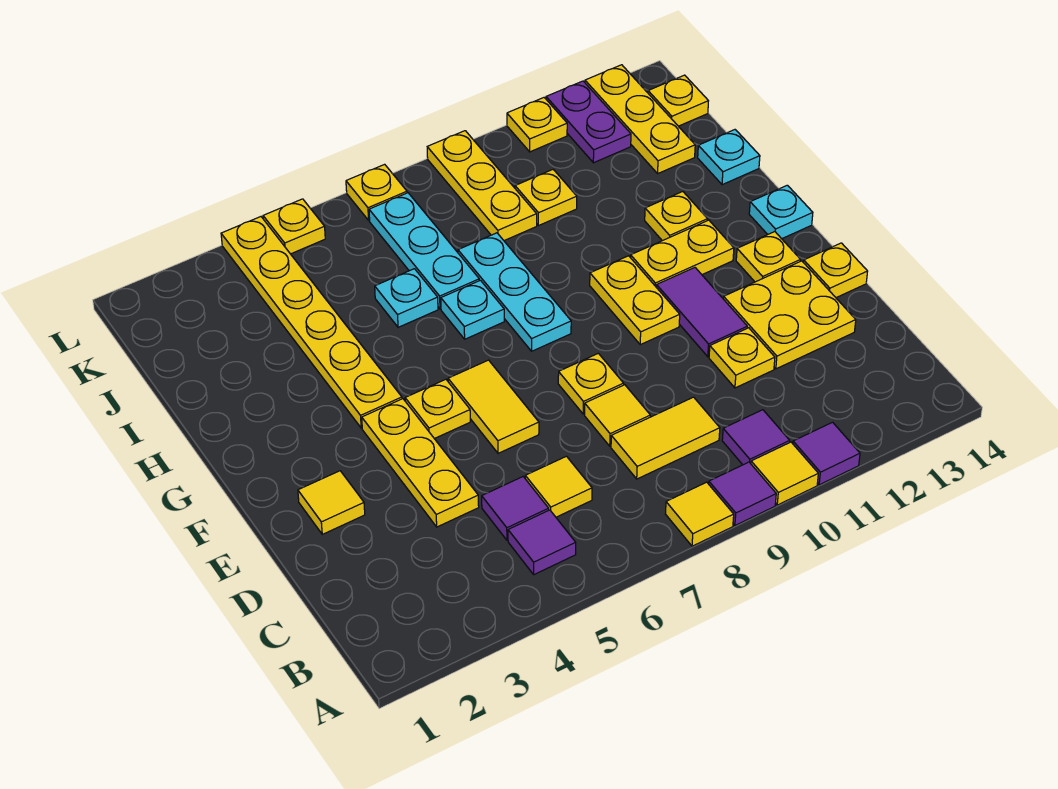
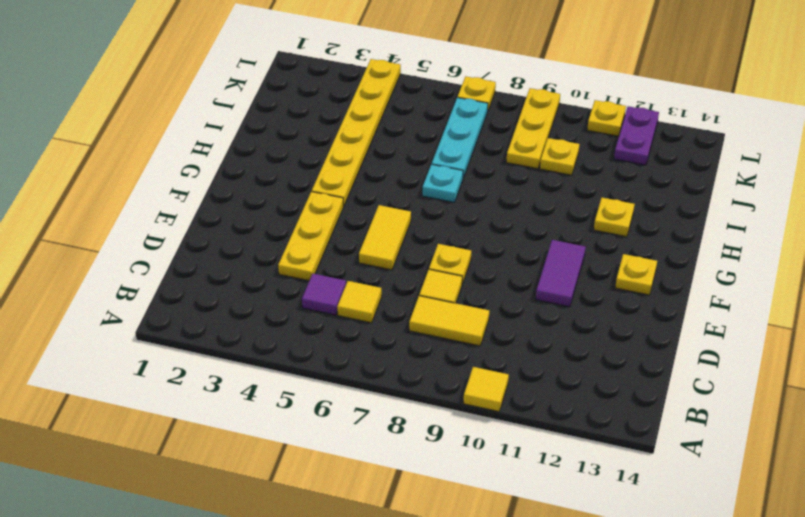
none -> yellow tile A8 level 1
none -> purple tile A9 level 1
none -> purple tile A11 level 1
none -> purple tile B5 level 1

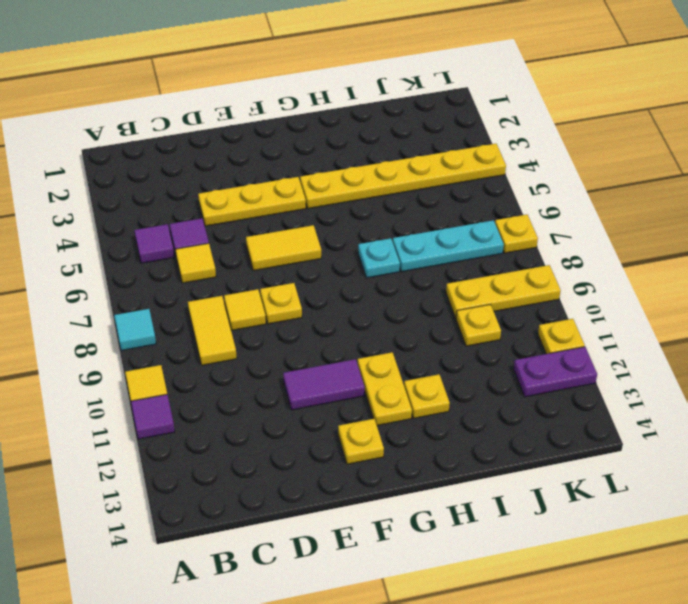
cyan tile A8 level 1 -> yellow tile A8 level 1
none -> purple tile A9 level 1
none -> purple tile B10 level 1
none -> yellow plate D11 level 1
none -> yellow plate D12:E13 level 1

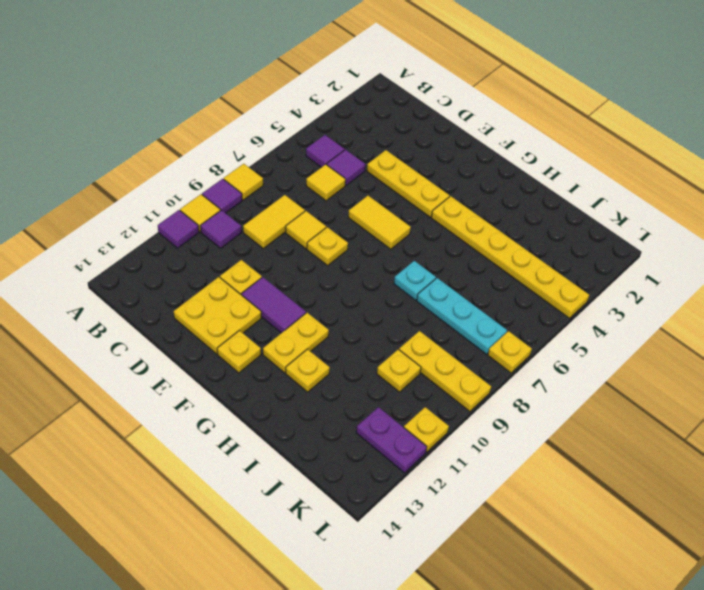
none -> yellow tile E2 level 1
none -> yellow plate E14 level 1
none -> yellow plate F5 level 1
none -> yellow plate F10:G10 level 1

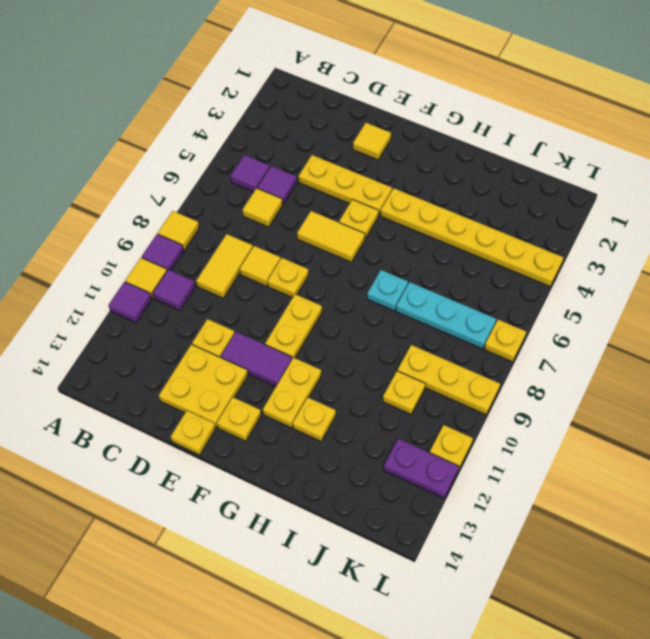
yellow plate F9:F10 level 1 -> yellow plate F10:G10 level 1
none -> cyan plate G8:I8 level 1
none -> cyan plate G14 level 1
none -> cyan plate I6 level 1
none -> cyan plate I14 level 1

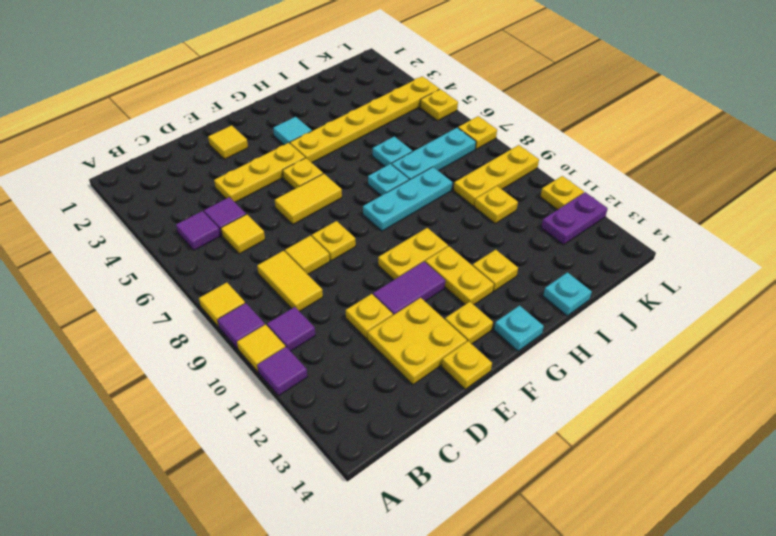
cyan tile G3 level 1 -> none
none -> yellow plate J13:L13 level 1
none -> yellow plate K14 level 1

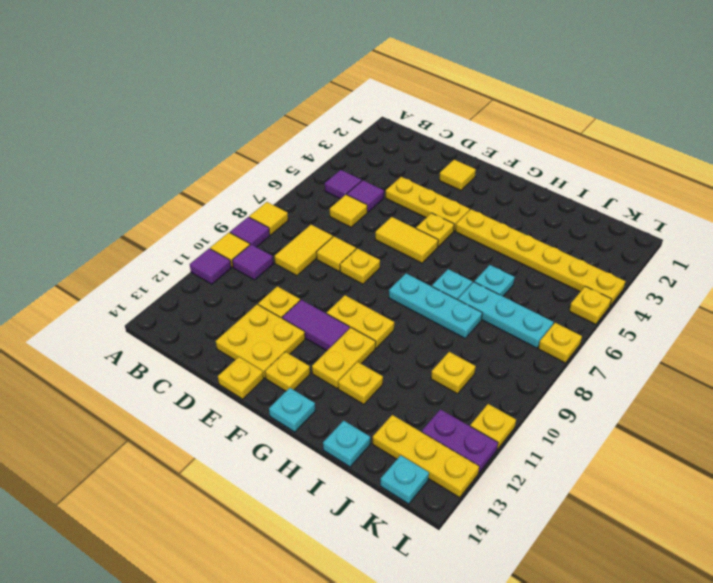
cyan plate K14 level 1 -> yellow plate K14 level 1
none -> yellow plate J9:L9 level 1

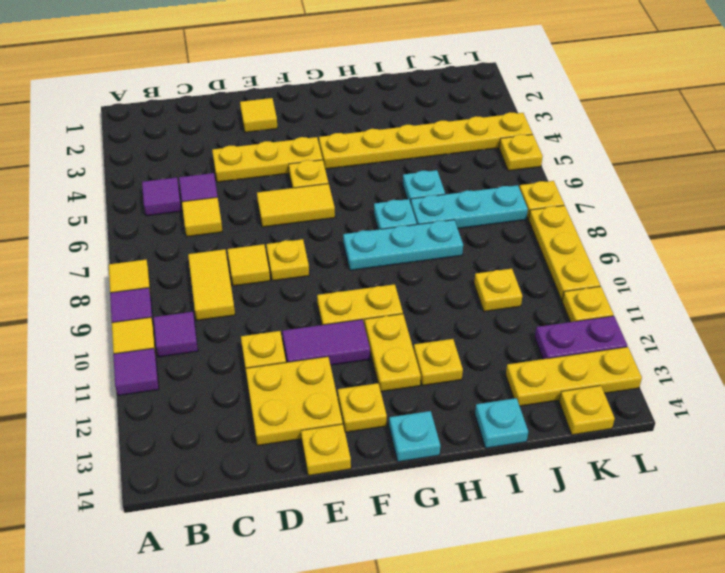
yellow plate L8:L10 level 1 -> yellow plate J9:L9 level 1

